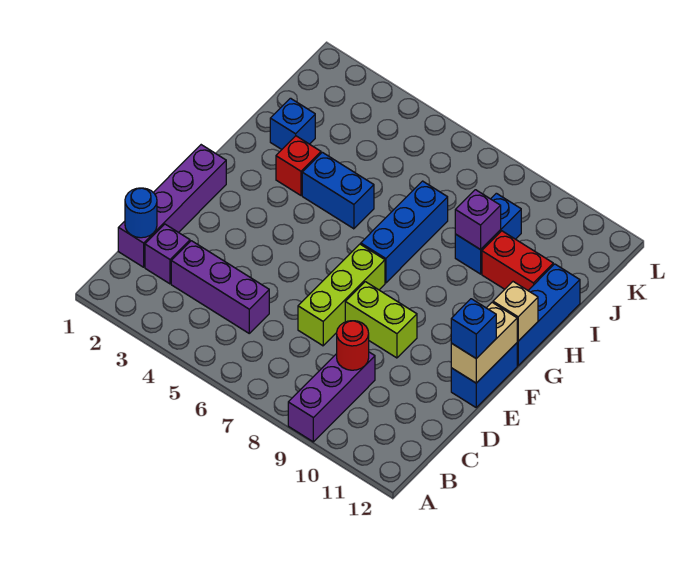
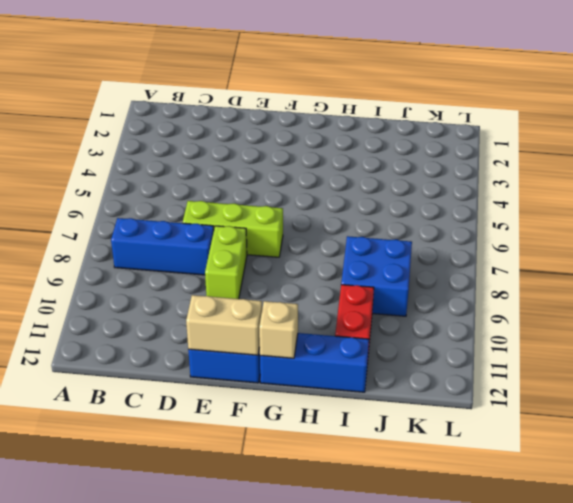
blue brick B8:D8 level 1 -> blue brick G7:I7 level 1
blue brick I8:J9 level 1 -> blue brick I9:J9 level 1
none -> purple brick A9:C9 level 1
none -> purple brick C1:F1 level 1
none -> purple brick C2 level 1

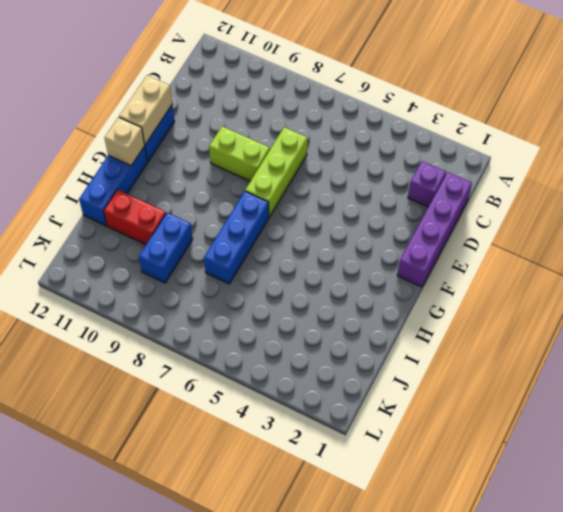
none -> purple brick A9:C9 level 1
none -> purple brick C3:C5 level 1
none -> red brick H3 level 1

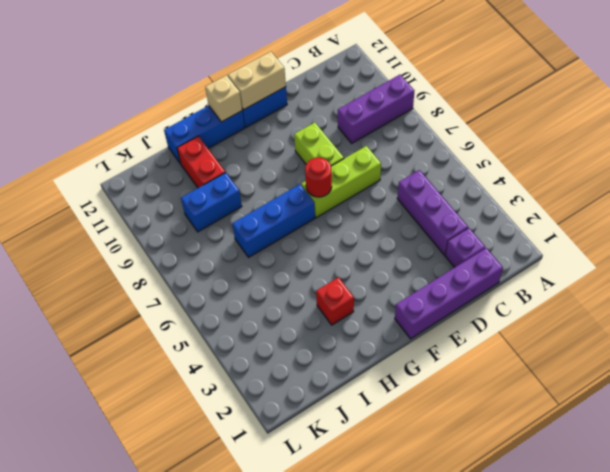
red round brick F7 level 2 -> red round brick C9 level 2
none -> blue brick H4:H5 level 1
none -> blue brick I2 level 1
none -> blue round brick C1 level 2

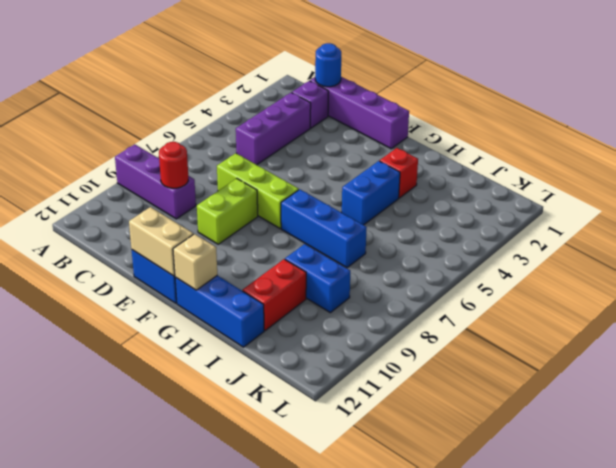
none -> blue brick I2 level 1
none -> purple brick I9 level 2
none -> blue brick E12 level 3

